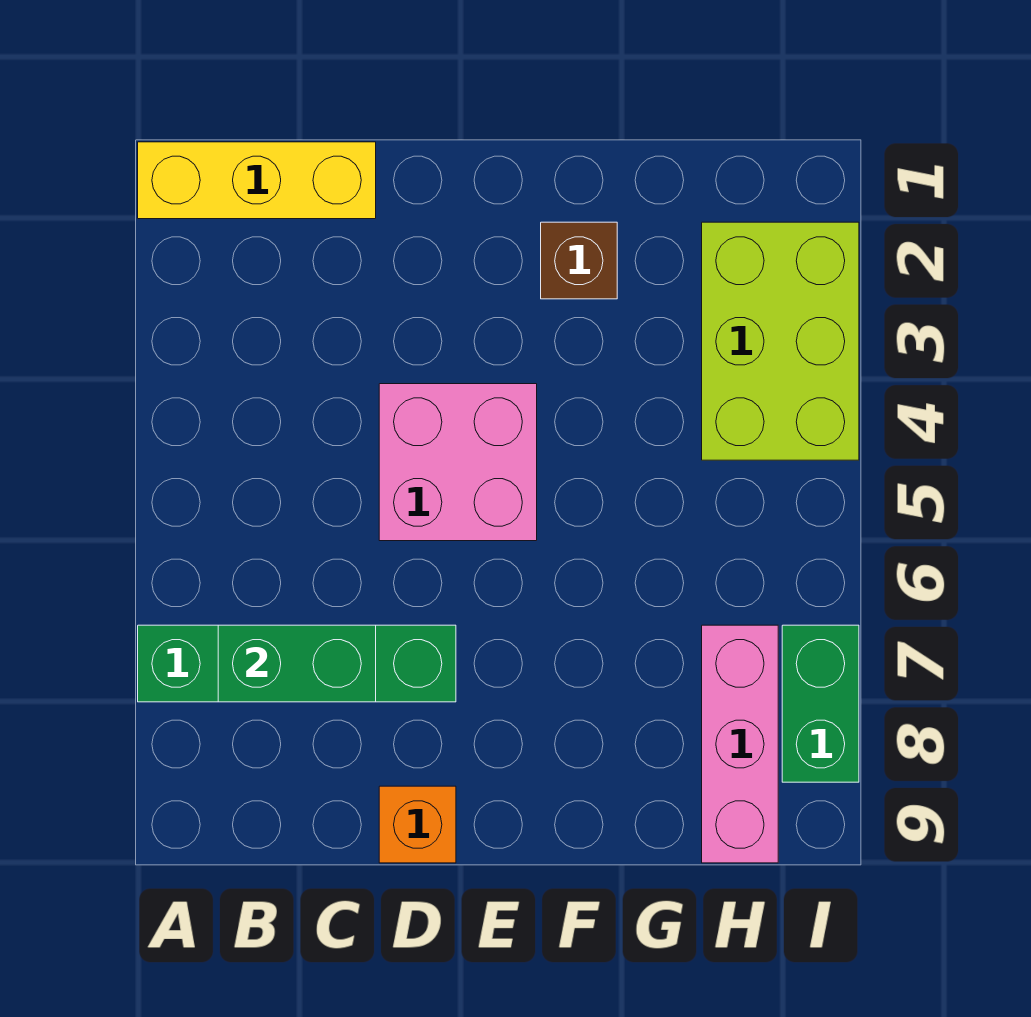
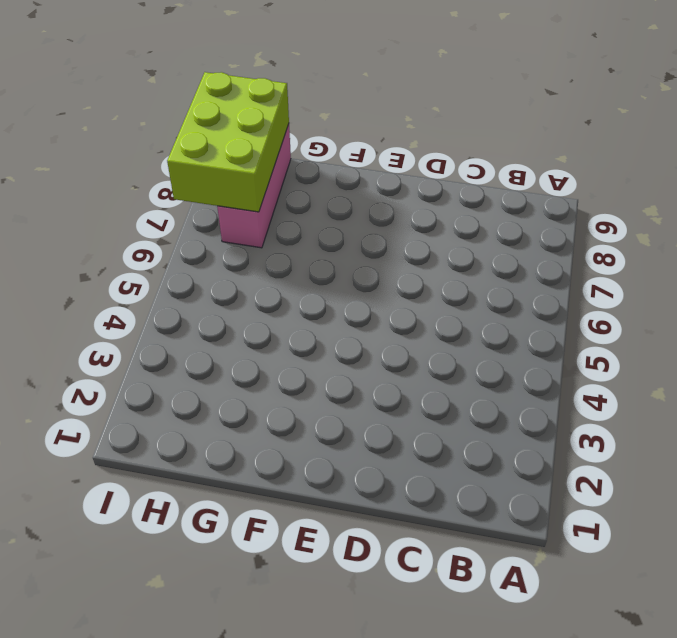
lime brick H7:I9 level 2 -> lime brick H2:I4 level 1
none -> yellow brick A1:C1 level 1
none -> green brick A7:D7 level 1

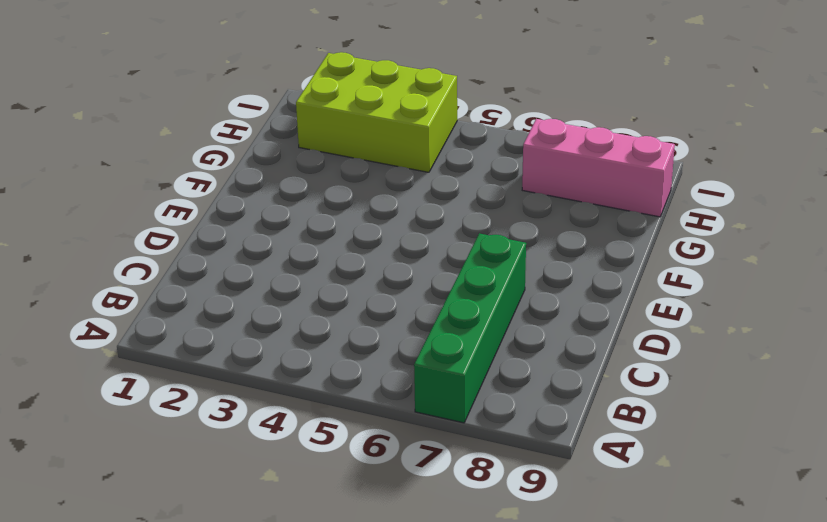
none -> yellow brick A1:C1 level 1
none -> pink brick D4:E5 level 1

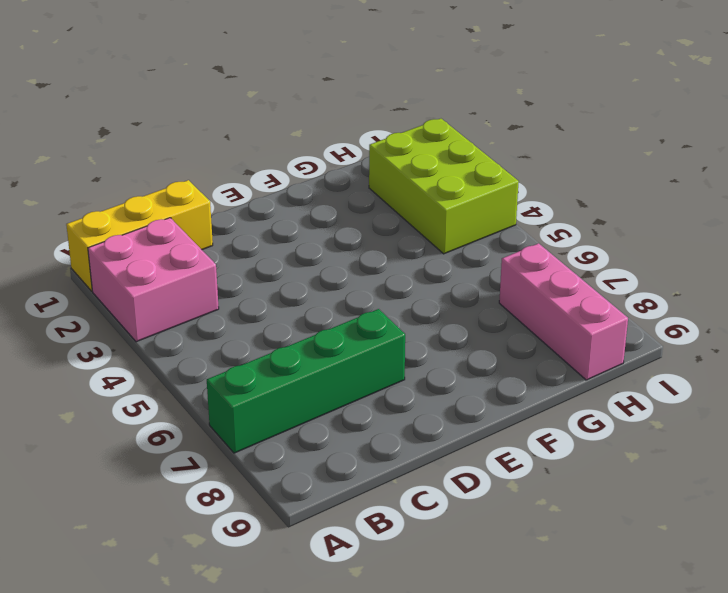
pink brick A2:B3 level 1 -> pink brick D4:E5 level 1
none -> orange brick D9 level 1
none -> brown brick F2 level 1

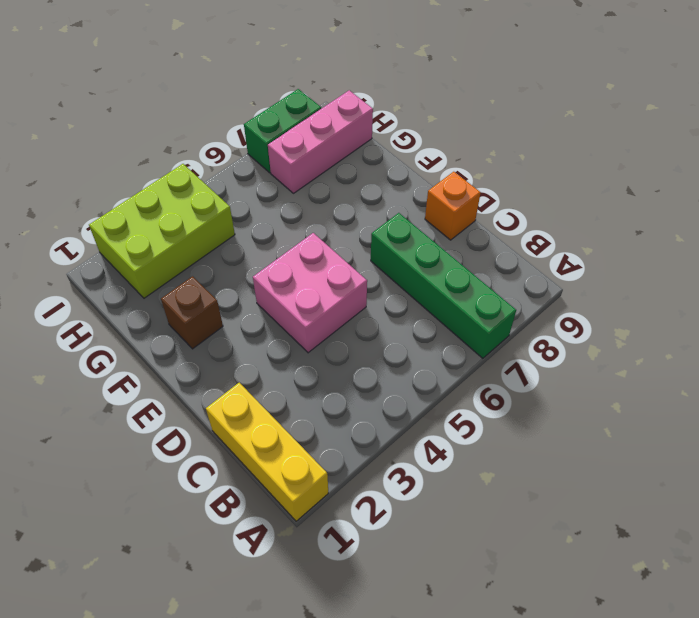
none -> green brick B7:C7 level 2

